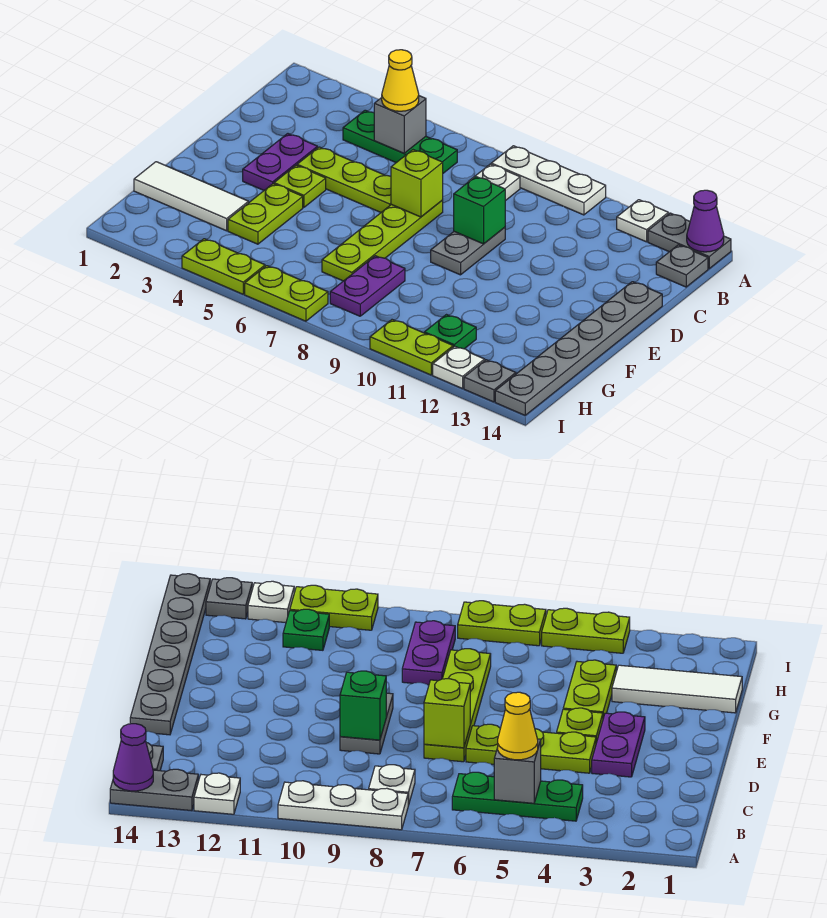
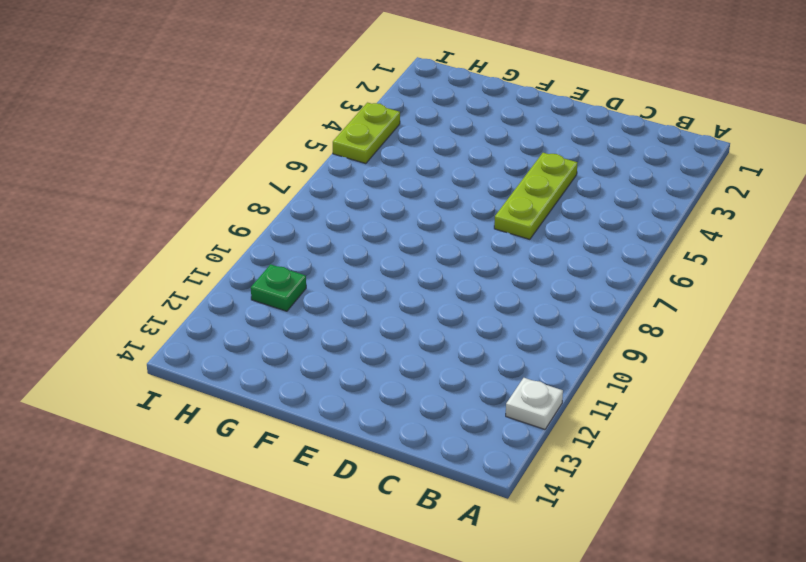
none -> white plate A8:A10 level 1
none -> grey plate A13:A14 level 1
none -> green plate B4:B6 level 1

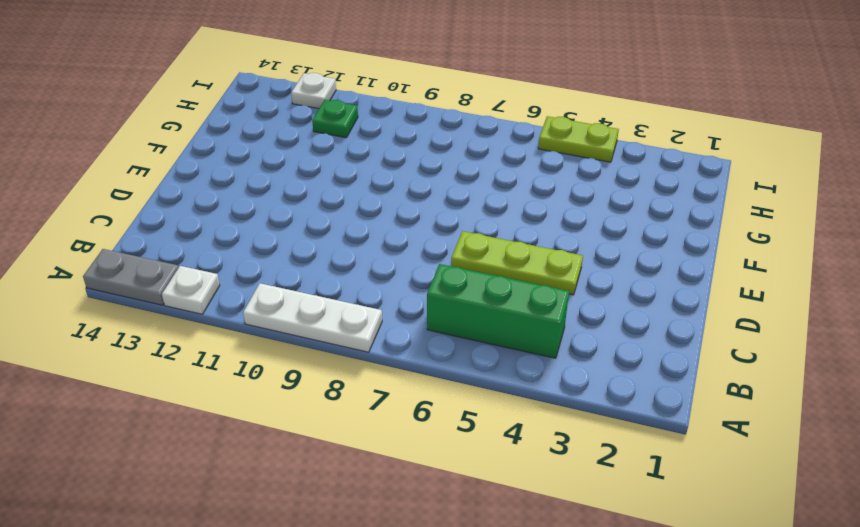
green brick B4:B6 level 1 -> green plate B4:B6 level 1
none -> white plate B8 level 1
none -> grey plate B14 level 1
none -> purple plate D3:E3 level 1

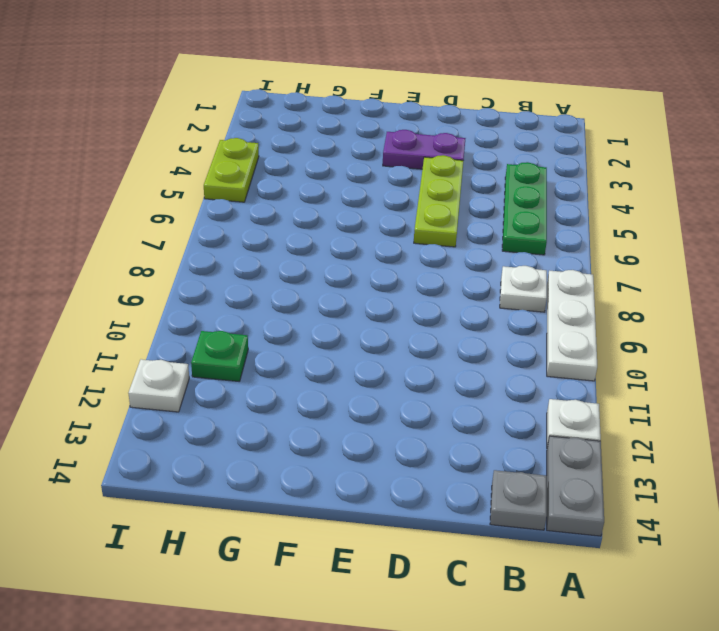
none -> lime plate D7:G7 level 1
none -> grey plate D9:E9 level 1
none -> grey plate D14:I14 level 1

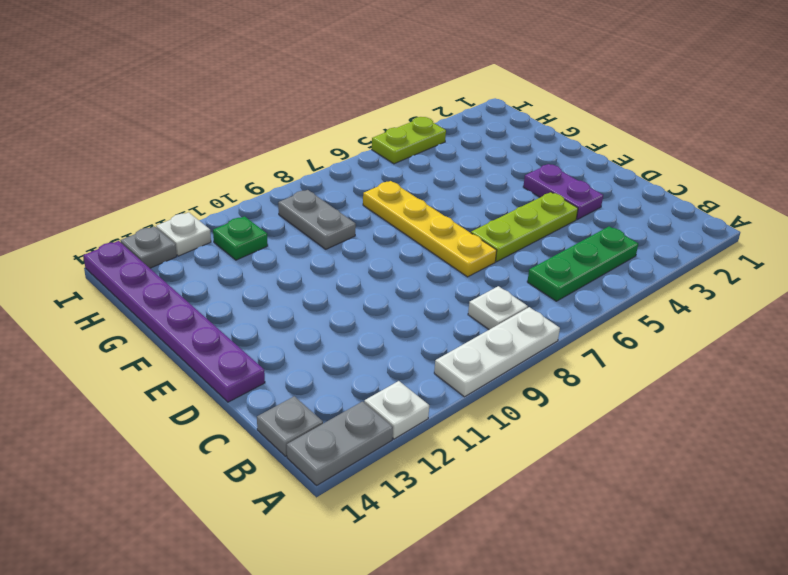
yellow plate D7:G7 level 1 -> lime plate D7:G7 level 1
purple plate D14:I14 level 1 -> grey plate D14:I14 level 1
grey plate G9:H9 level 1 -> grey plate D9:E9 level 1
none -> lime plate E4 level 1
none -> lime plate F4:G4 level 1
none -> white tile G1:G3 level 1

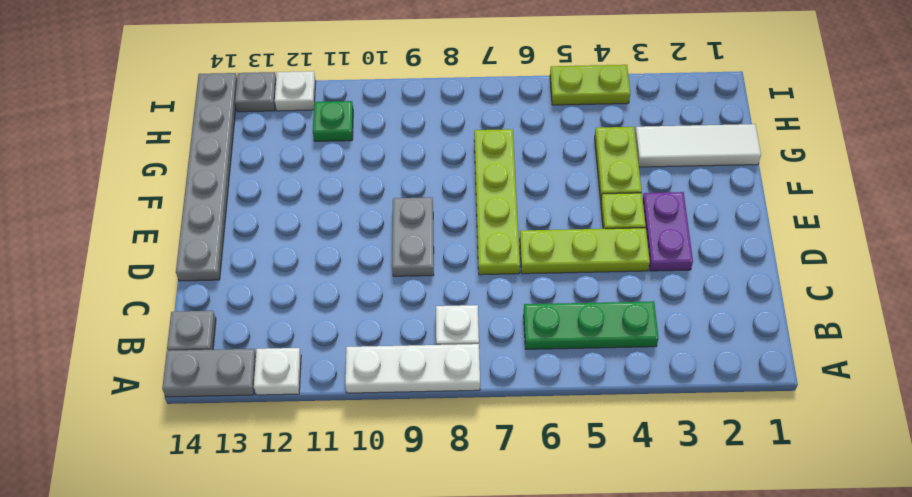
none -> purple plate G8:H8 level 1
none -> lime plate I6:I7 level 1
none -> lime plate I10:I11 level 1

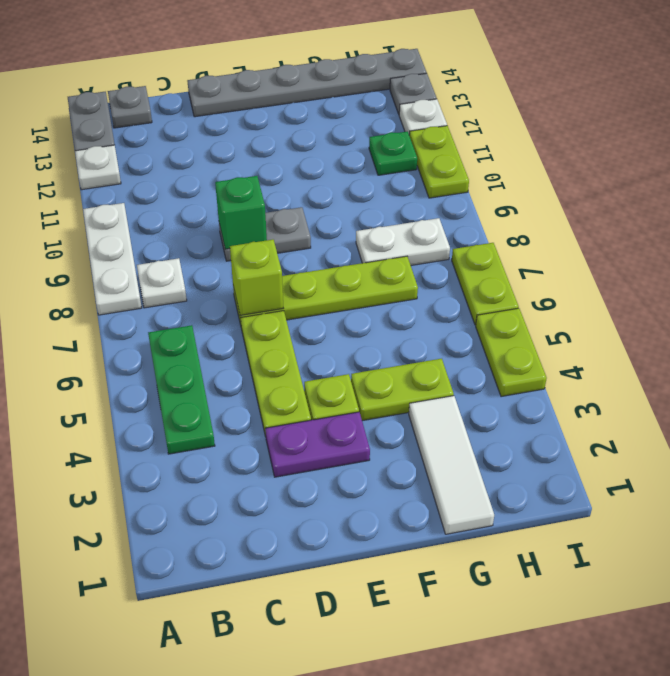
white plate G8:H8 level 1 -> purple plate G8:H8 level 1
none -> purple cone A14 level 2
none -> grey brick B5 level 2
none -> yellow cone B5 level 3

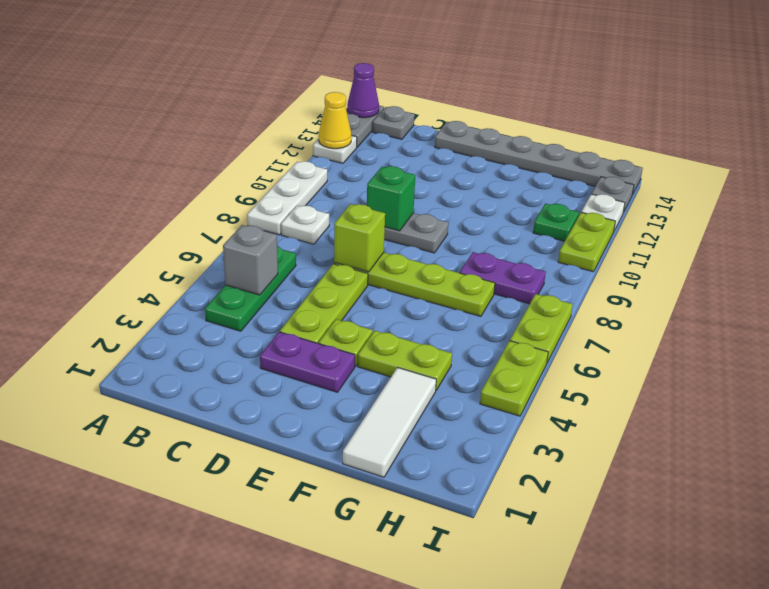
yellow cone A12 level 2 -> yellow cone B5 level 3

